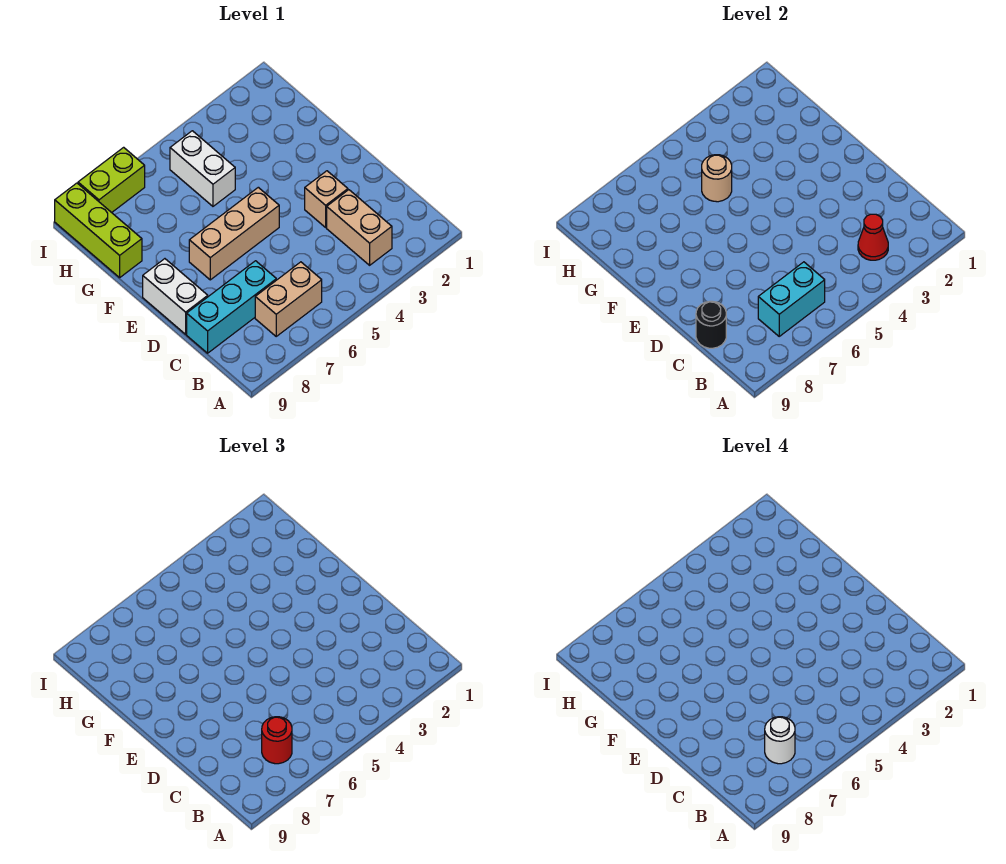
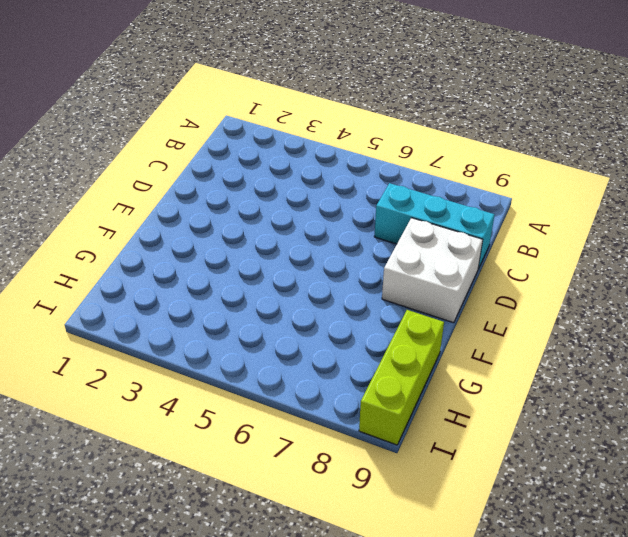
white brick D8:E9 level 1 -> white brick D9:E9 level 1
none -> tan brick B3:C3 level 1
none -> tan brick B6:B7 level 1
none -> tan brick D3 level 1

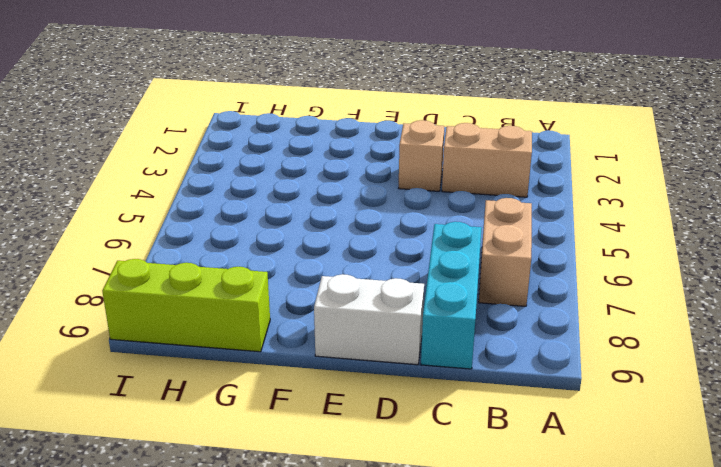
none -> tan brick E5:E7 level 1
none -> white brick G5:H5 level 1
none -> lime brick I7:I8 level 1

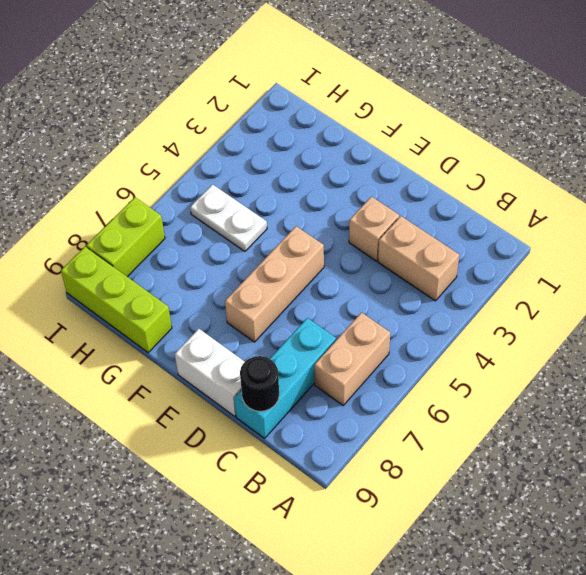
white plate G5:H5 level 1 -> white brick G5:H5 level 1
none -> red cone B3 level 2
none -> cyan brick B6:B7 level 2
none -> tan round brick G5 level 2

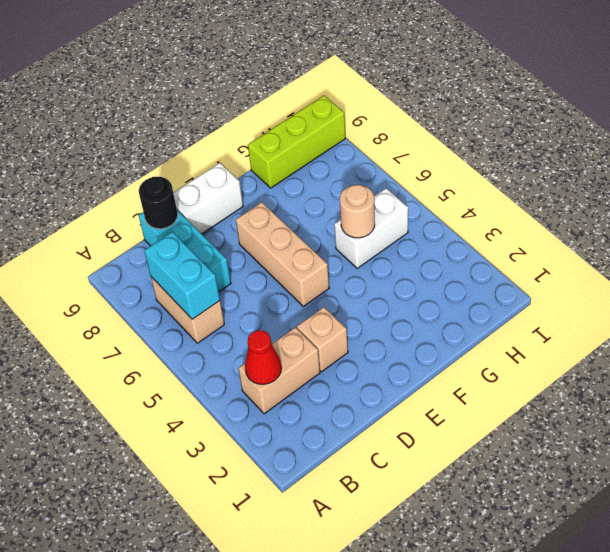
none -> lime brick I7:I8 level 1
none -> red round brick B7 level 3
none -> white round brick B7 level 4

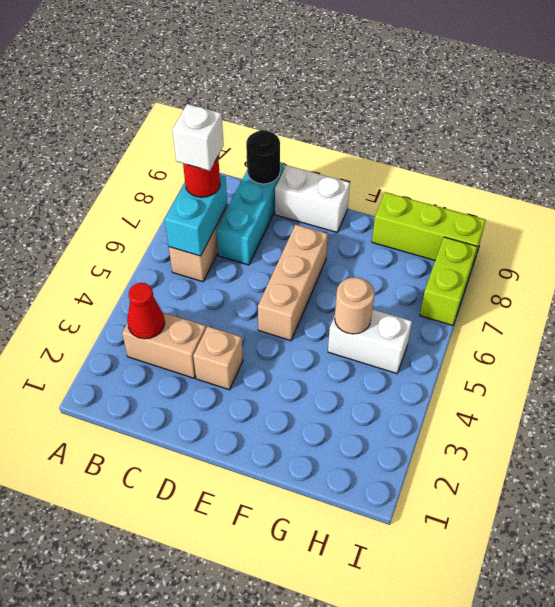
white brick B7 level 4 -> white round brick B7 level 4

